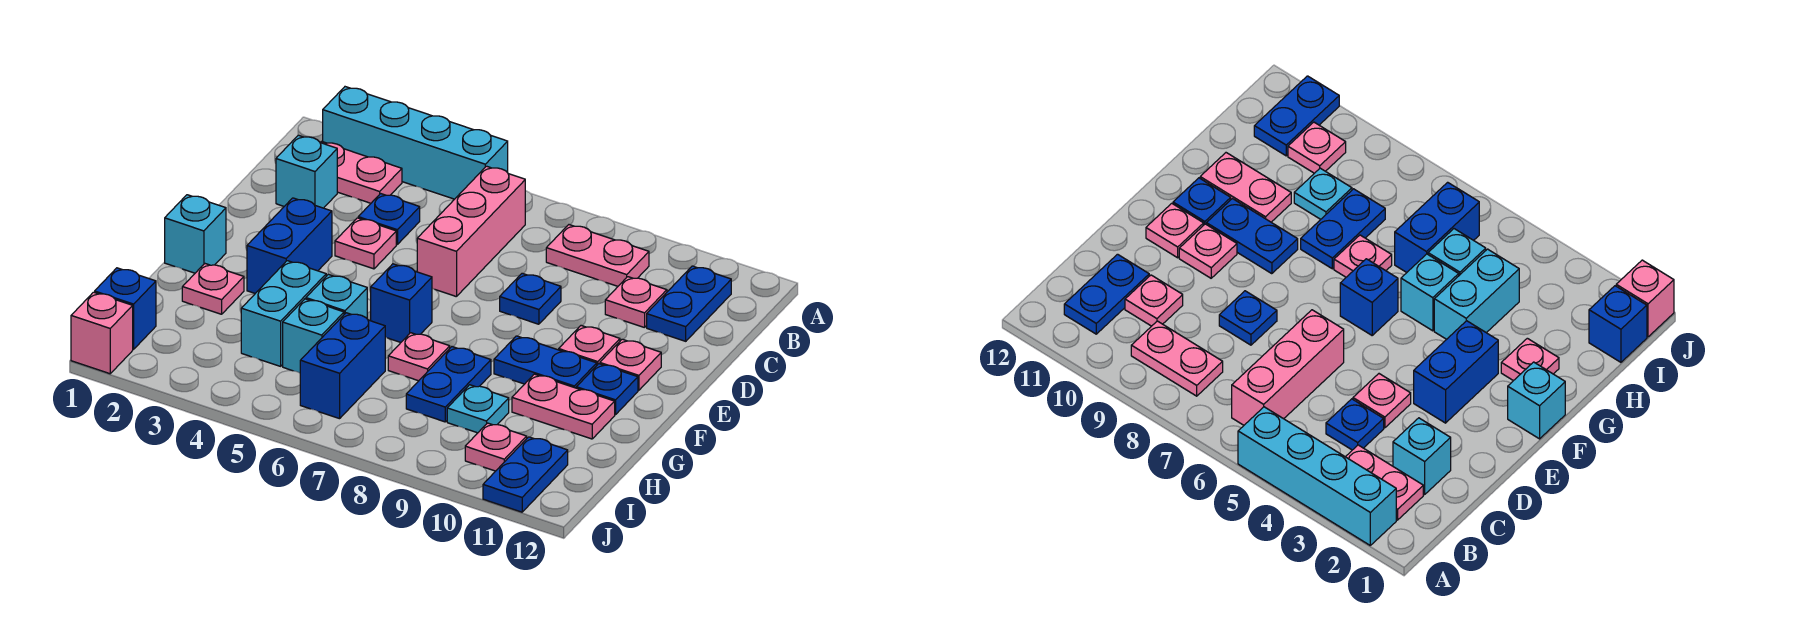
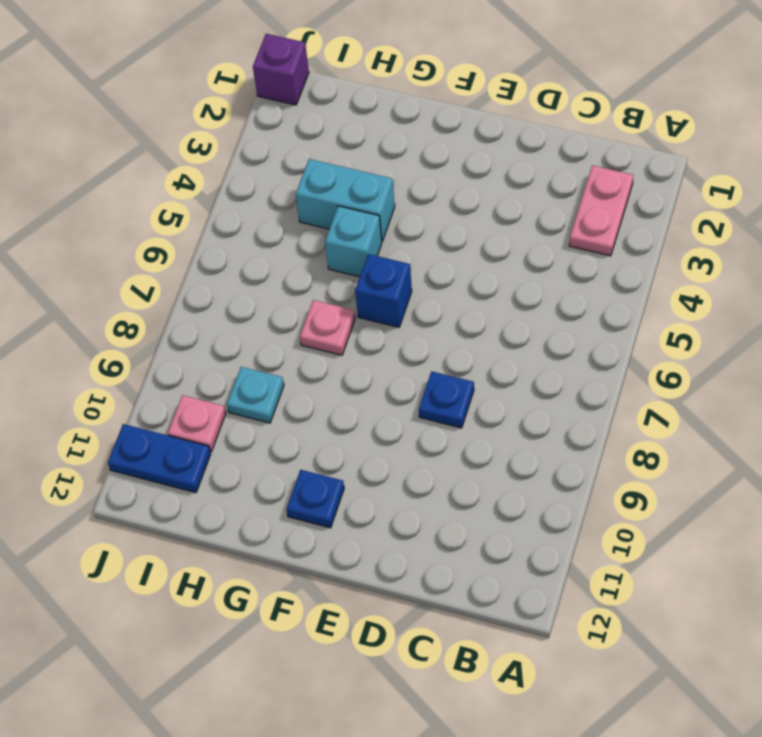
purple brick J1 level 1 -> pink brick J1 level 1
none -> cyan brick A2:A5 level 1
none -> pink brick B6:D6 level 1
none -> pink plate B8:B9 level 1
none -> blue plate B11:C11 level 1

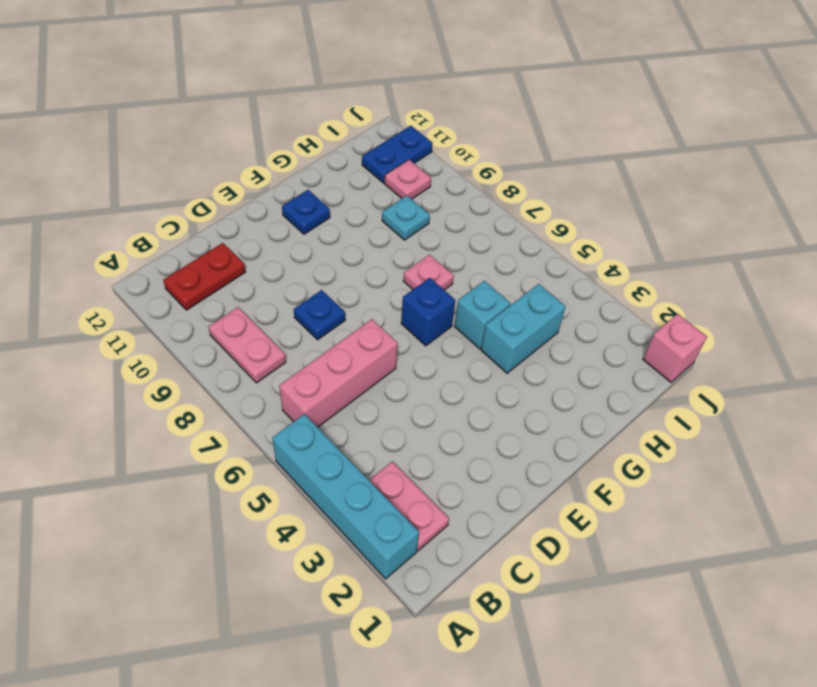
red plate B11:C11 level 1 -> blue plate B11:C11 level 1
none -> cyan brick C2 level 1
none -> blue plate C4 level 1
none -> pink plate C10 level 1
none -> pink plate D4 level 1

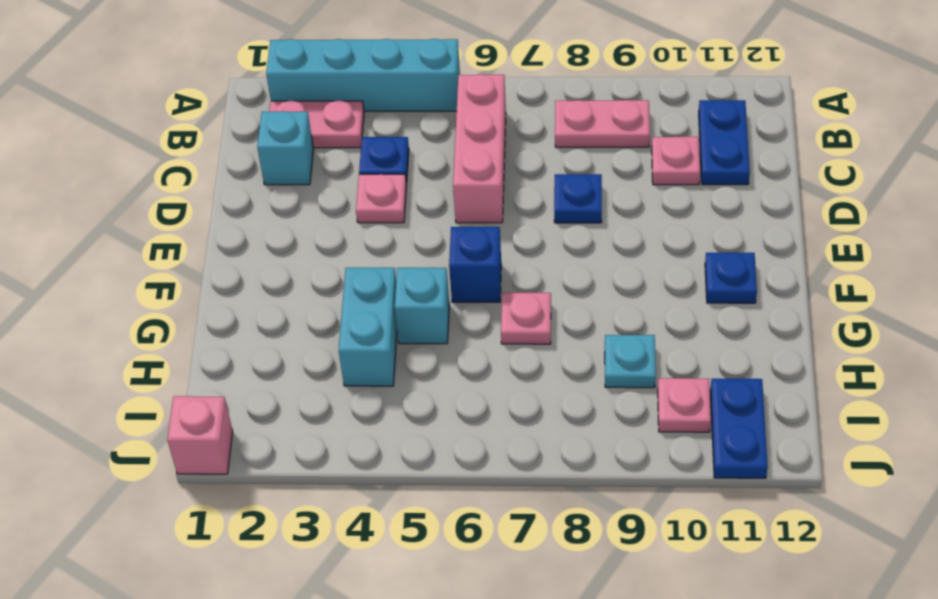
none -> blue brick E3:F3 level 1
none -> pink plate E10 level 1
none -> pink plate E11 level 1
none -> cyan brick F1 level 1

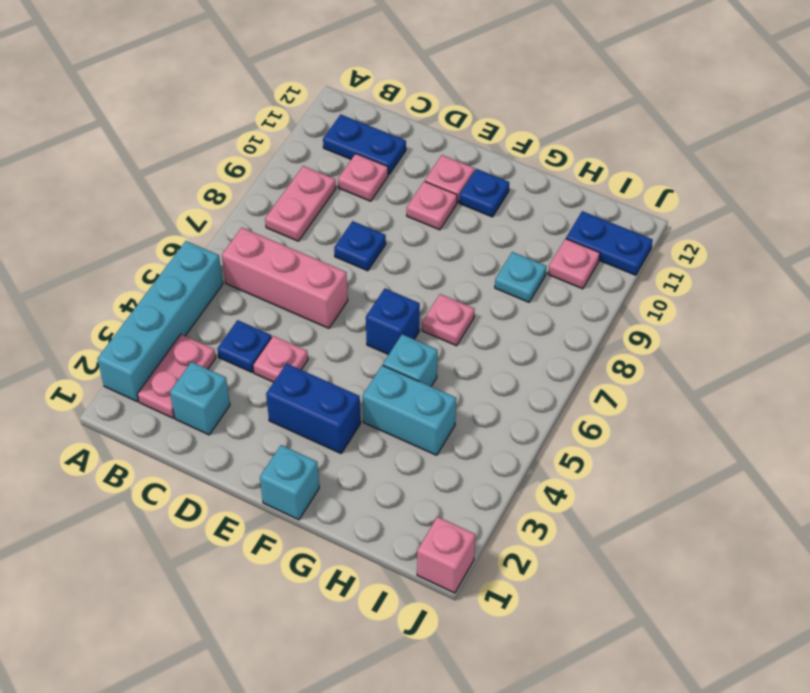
none -> blue plate F9:F10 level 1
none -> pink plate G2 level 1
none -> blue plate G8:H8 level 1
none -> pink plate G10:G11 level 1

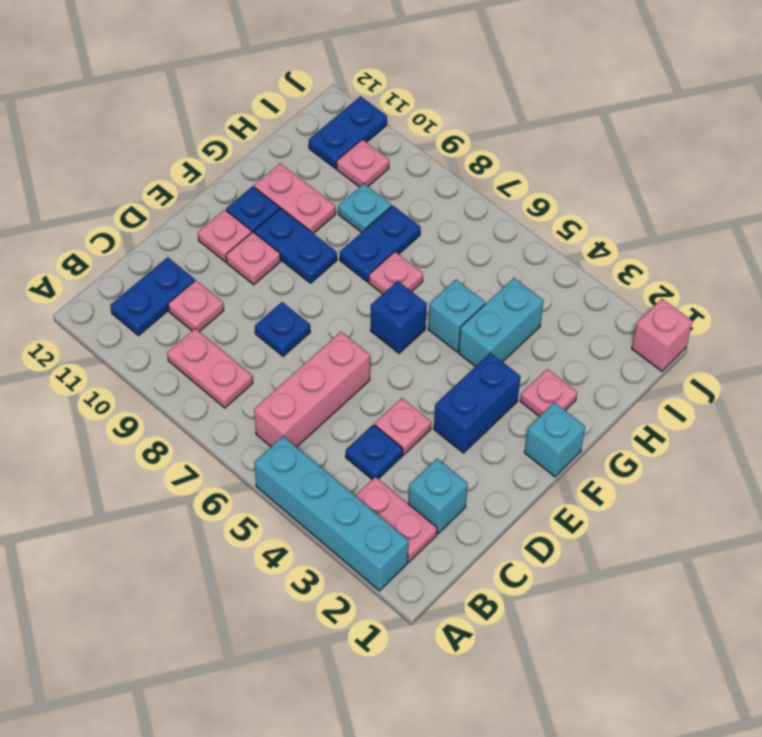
none -> cyan brick H5 level 1
none -> blue brick H6:I6 level 1
none -> blue brick I1 level 1

